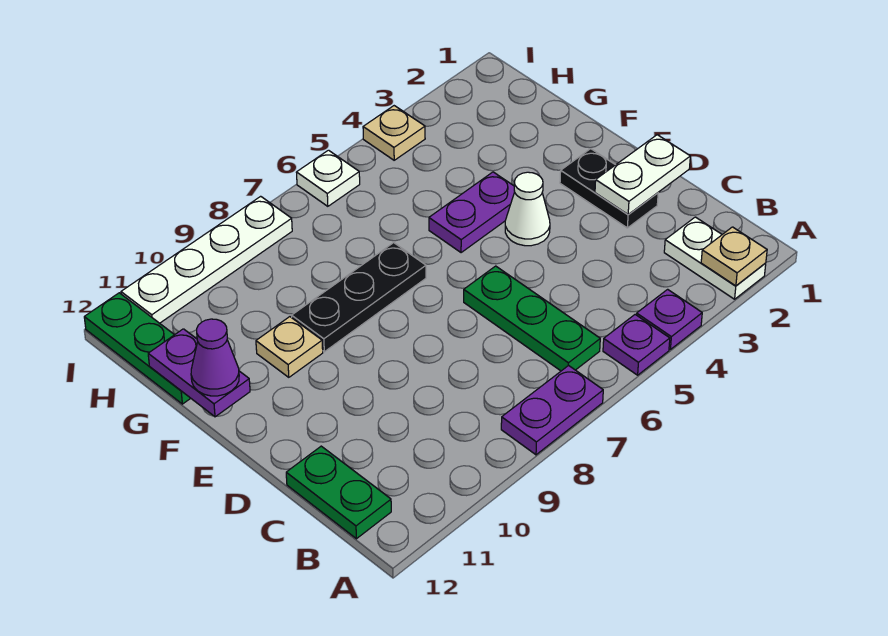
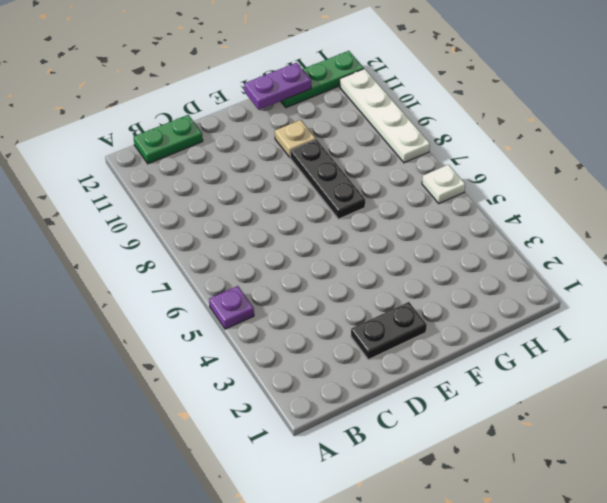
none -> white plate A2:B2 level 1
none -> purple plate A4 level 1
none -> purple plate A7:A8 level 1

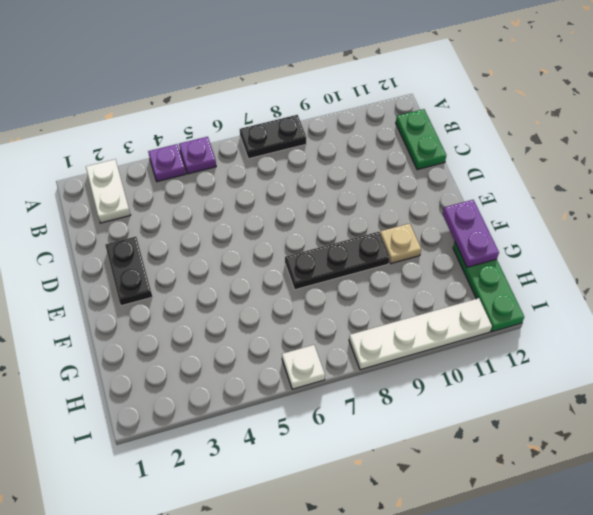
black plate A7:A8 level 1 -> purple plate A7:A8 level 1
none -> green plate B6:D6 level 1
none -> white cone E4 level 1
none -> purple plate F4:F5 level 1

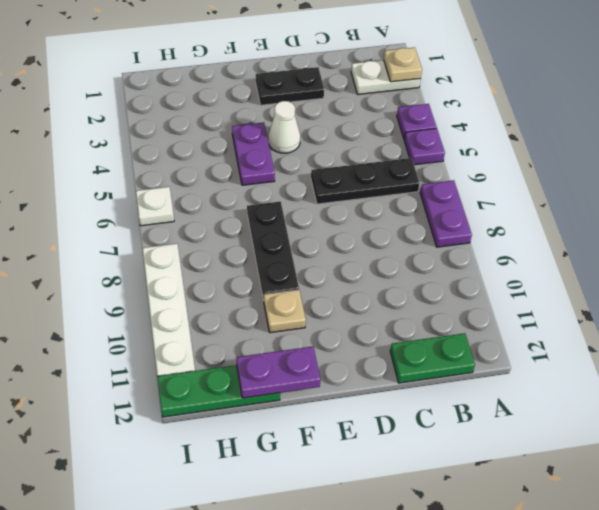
black plate B6:D6 level 1 -> green plate B6:D6 level 1
none -> tan plate I4 level 1
none -> white plate D1:D2 level 2
none -> purple cone F12 level 3

